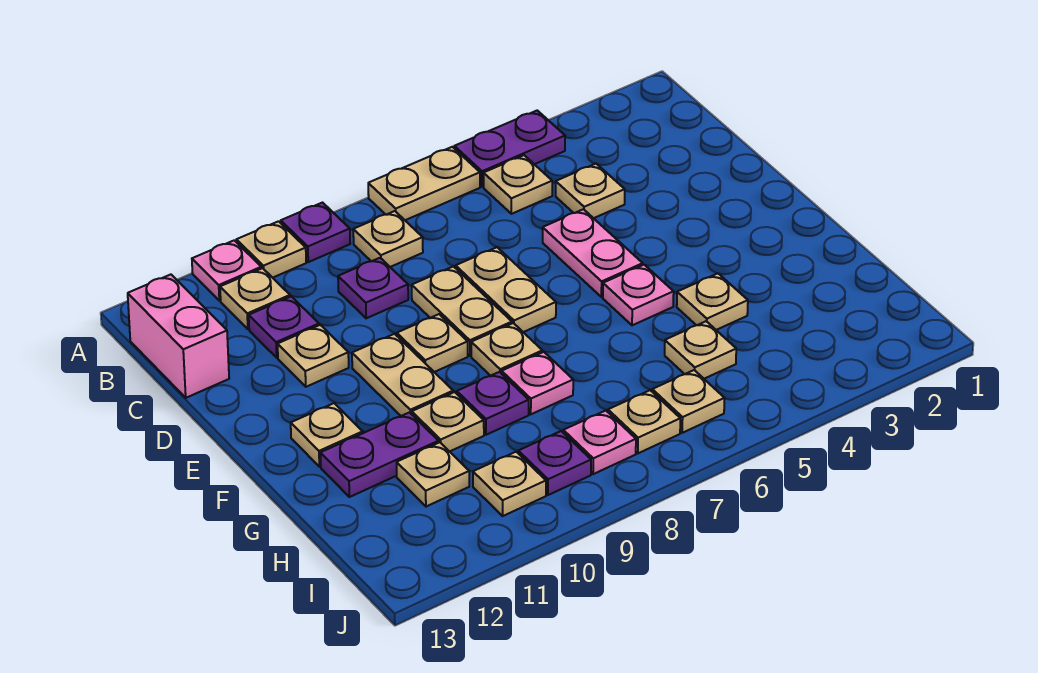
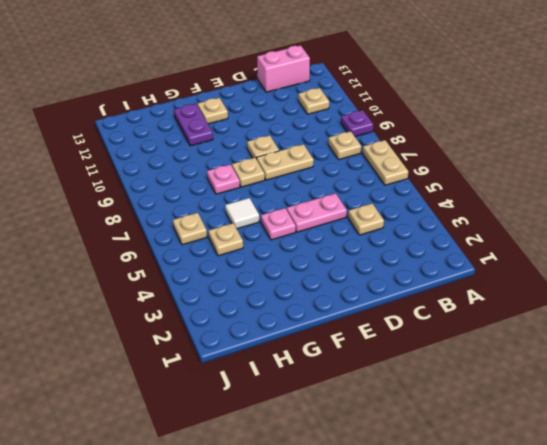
white tile G6 level 1 -> none
none -> purple plate A4:A5 level 1
none -> tan plate A10 level 1
none -> pink plate A11 level 1
none -> tan plate B5 level 1

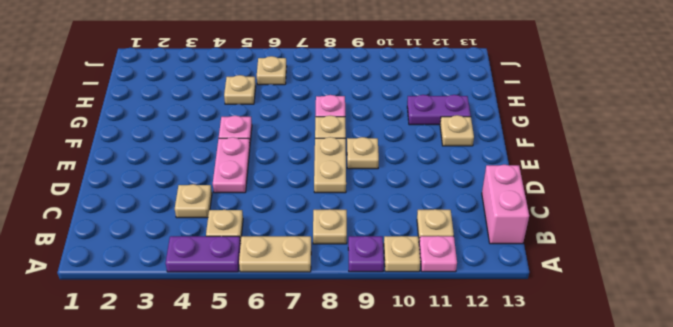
none -> purple plate C9 level 1
none -> purple plate C11 level 1
none -> tan plate D7:E7 level 1
none -> tan plate D11 level 1

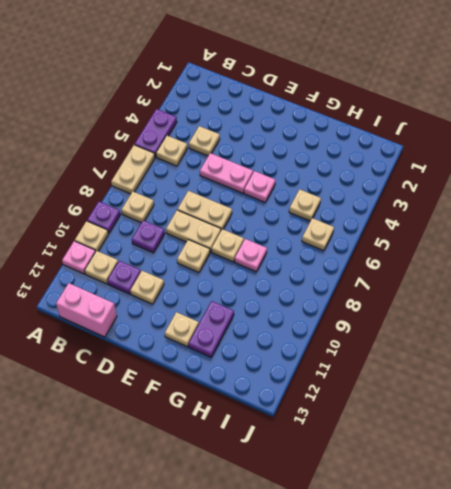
none -> tan plate E10:F10 level 1
none -> tan plate G4 level 1
none -> purple plate G9 level 1
none -> tan plate G10 level 1

